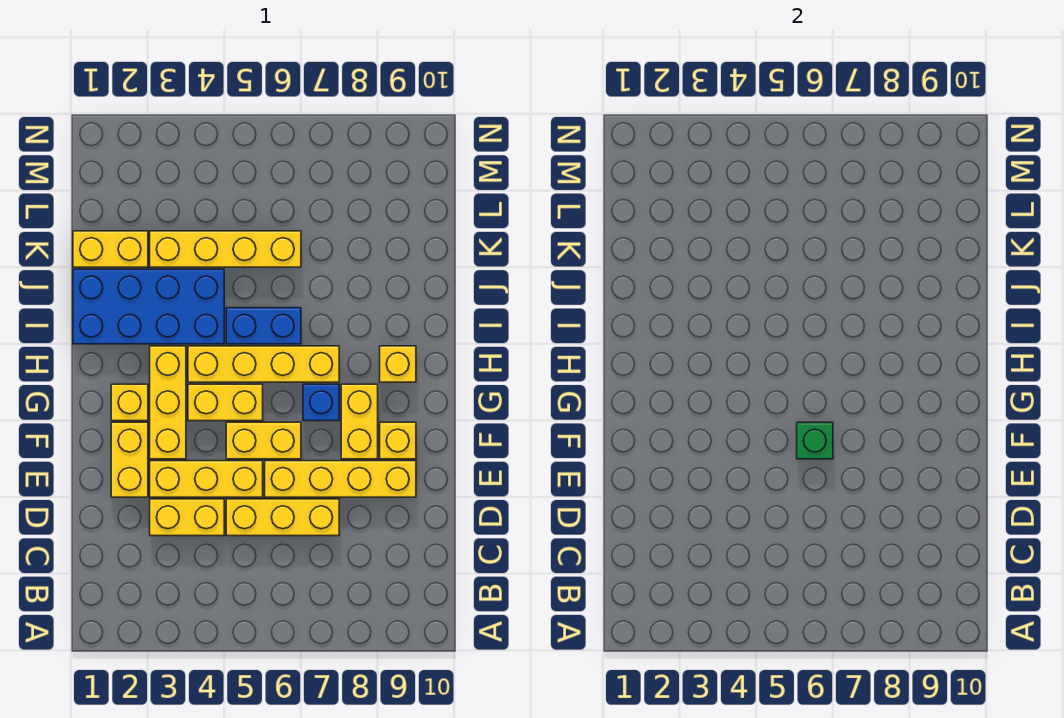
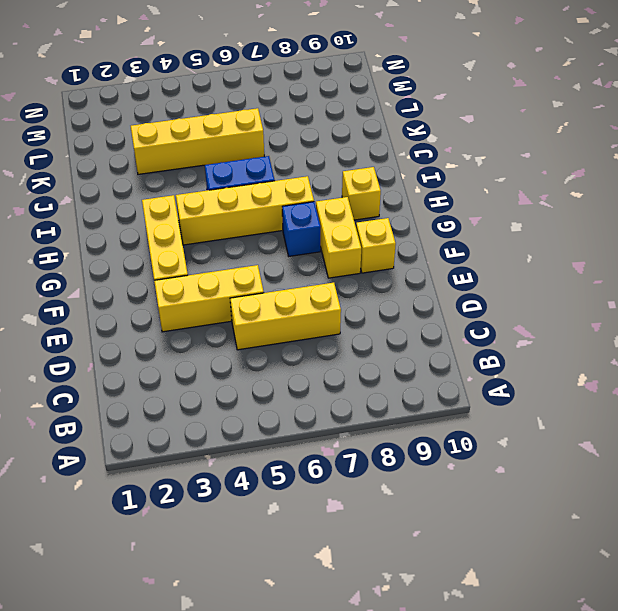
none -> yellow brick D3:D4 level 1
none -> yellow brick E2:F2 level 1
none -> yellow brick E6:E9 level 1

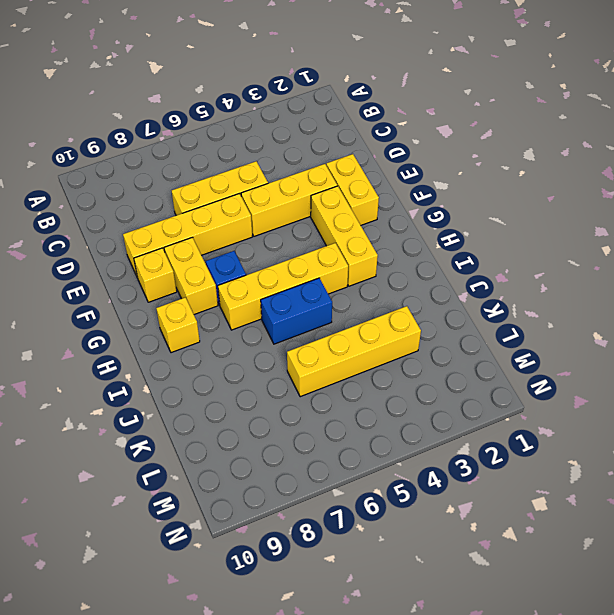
none -> yellow brick D3:D4 level 1
none -> yellow brick F5:F6 level 1
none -> yellow brick G2 level 1

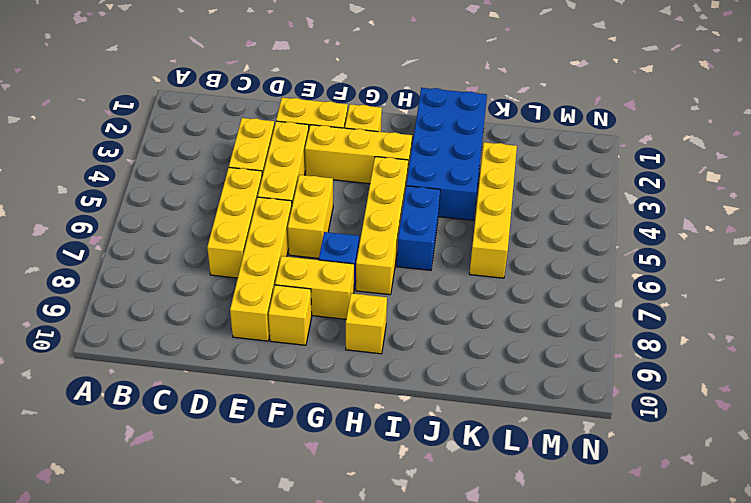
none -> yellow brick G4:G5 level 1
none -> yellow brick K1:K2 level 1
none -> green brick F6 level 2

